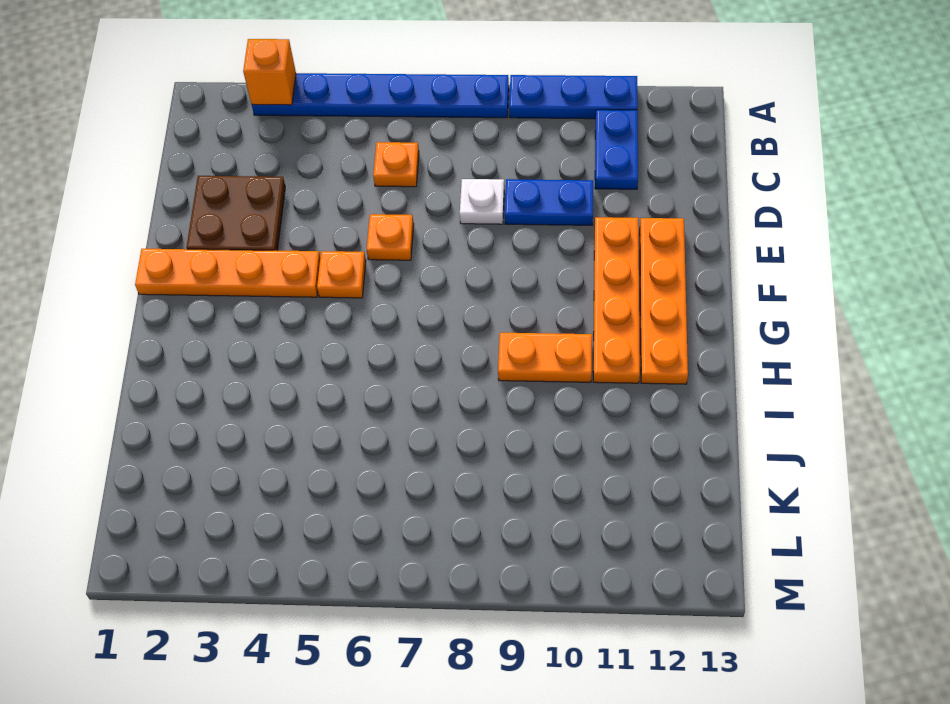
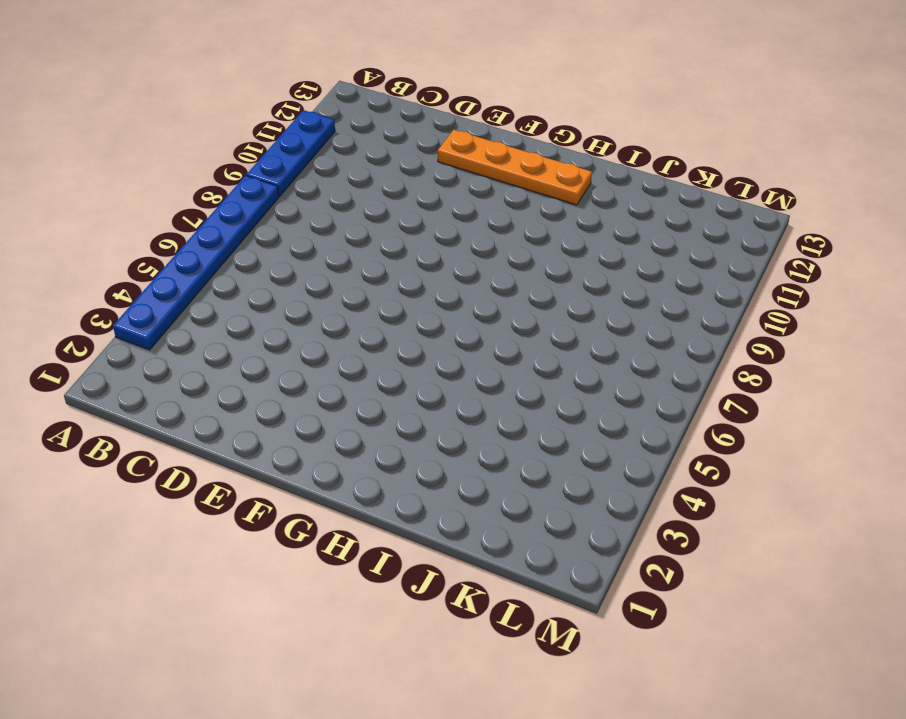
none -> blue plate B11:C11 level 1
none -> orange plate C6 level 1
none -> brown plate D2:E3 level 1

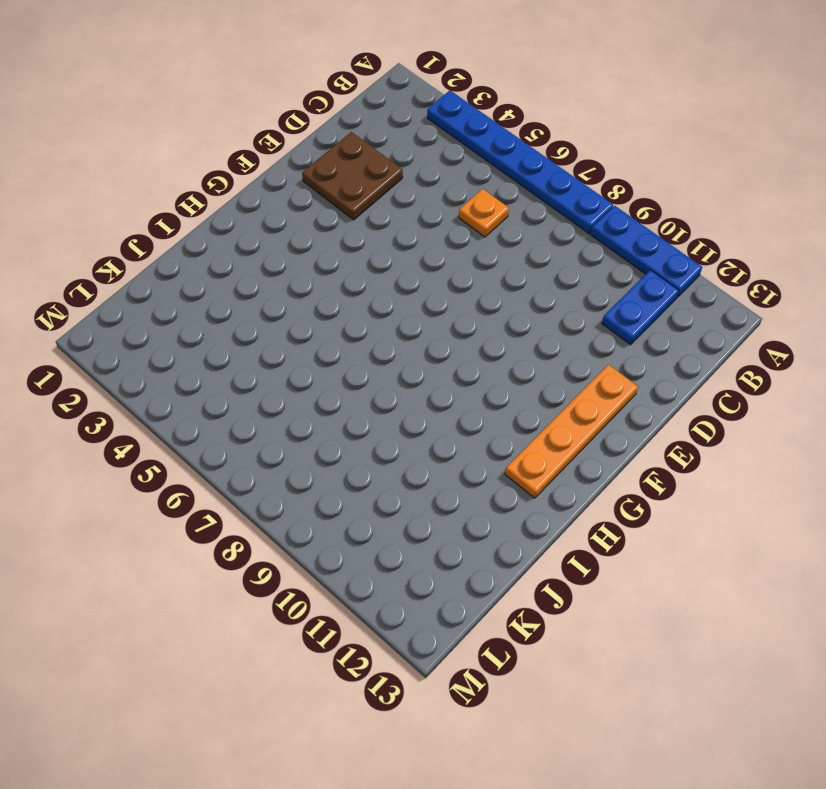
none -> white plate D8 level 1
none -> blue plate D9:D10 level 1
none -> orange plate E6 level 1

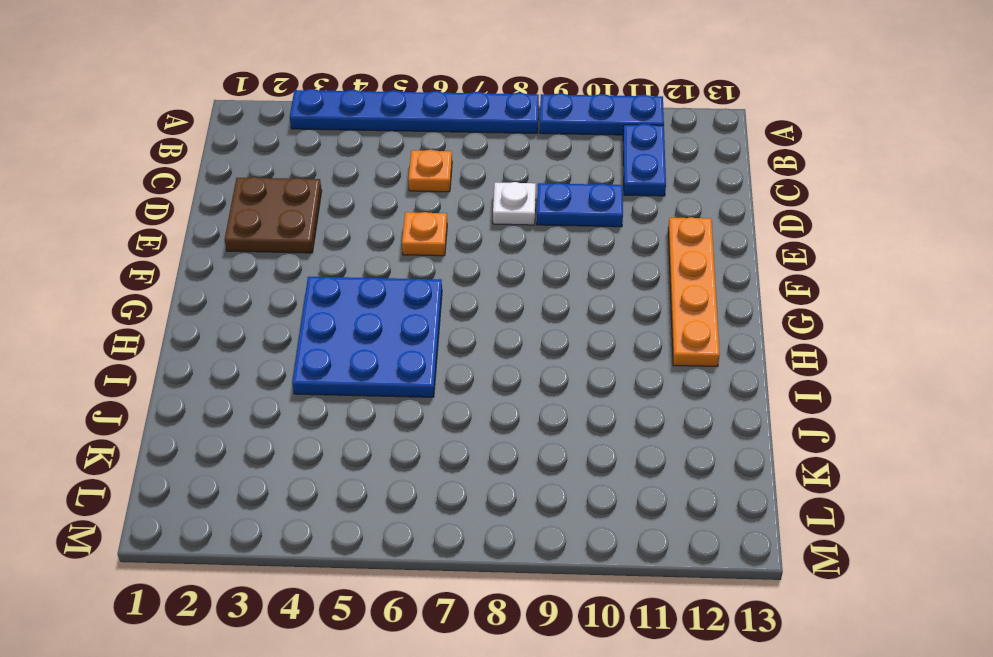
blue plate G4:I6 level 1 -> none
none -> orange plate E11:H11 level 1
none -> orange plate F1:F4 level 1
none -> orange plate F5 level 1

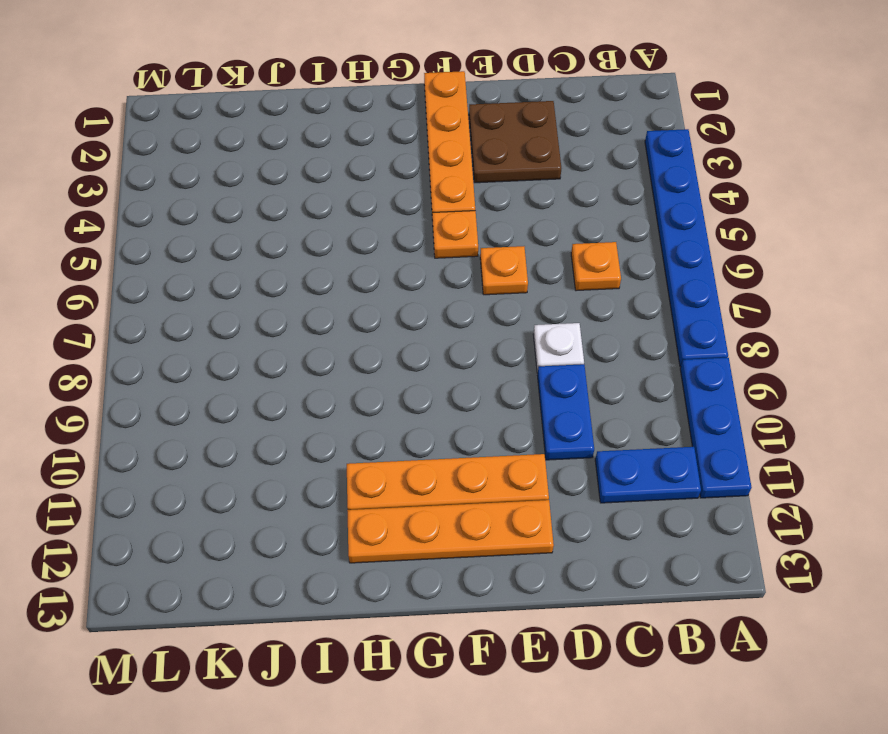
none -> orange plate H9:H10 level 1
none -> orange brick A3 level 2

